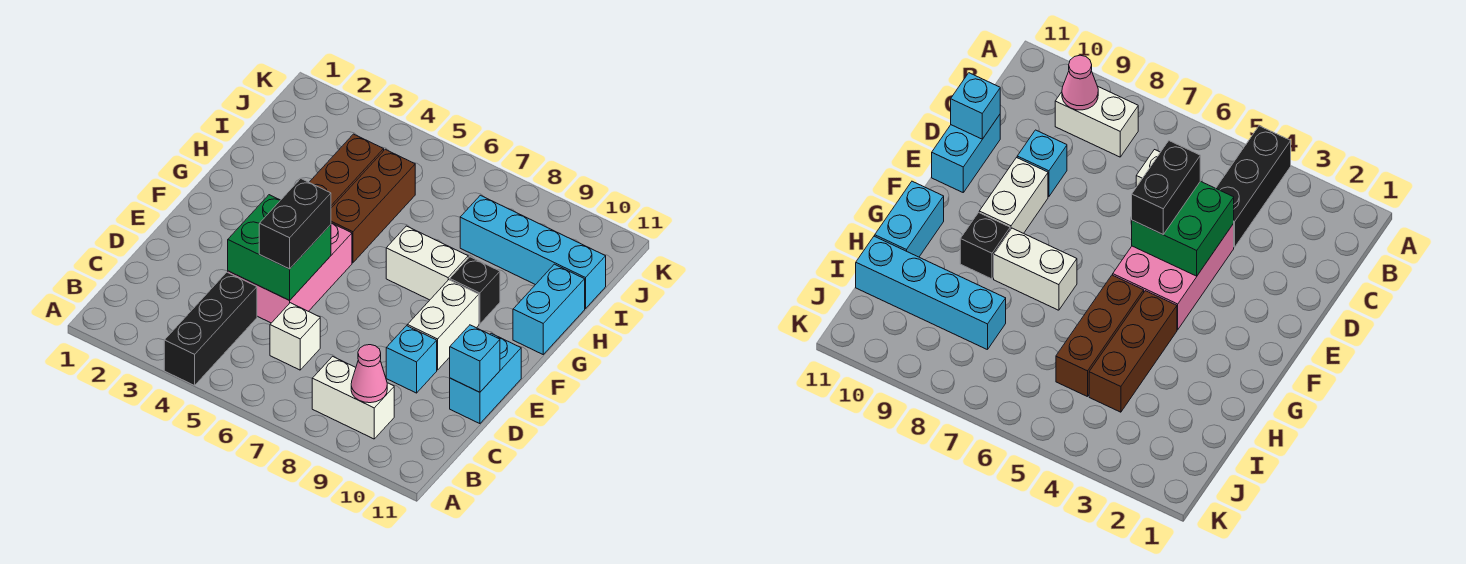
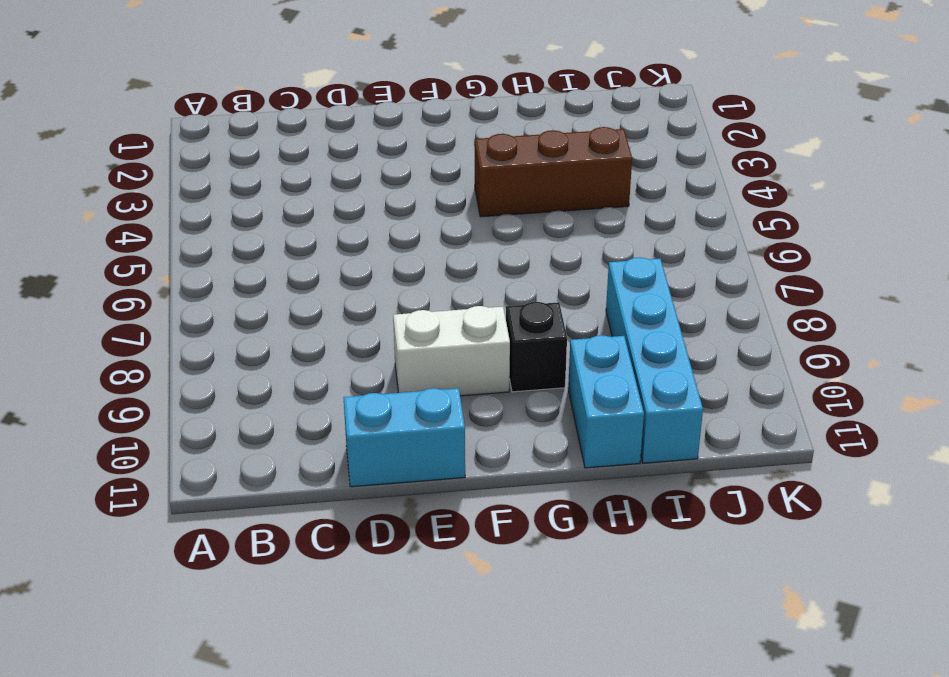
cyan brick H10:H11 level 1 -> cyan brick G11:H11 level 1
none -> black brick A4:C4 level 1
none -> white brick B8:B9 level 1
none -> white brick C6 level 1

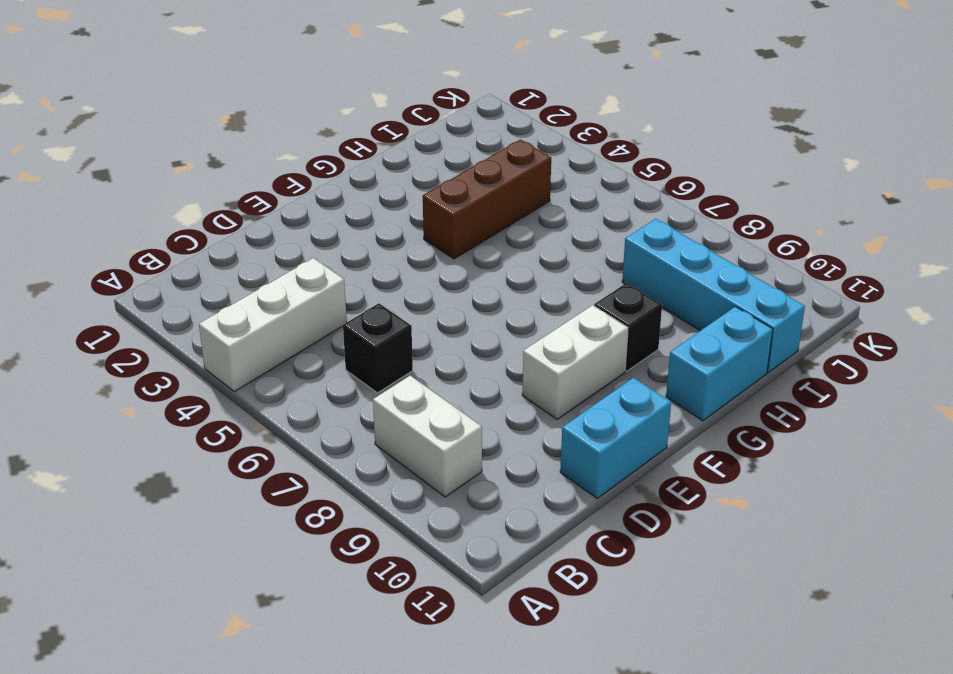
white brick A4:C4 level 1 -> black brick A4:C4 level 1
black brick C6 level 1 -> white brick C6 level 1
none -> pink brick D4:F5 level 1
none -> cyan brick D9 level 1
none -> brown brick G5:I5 level 1

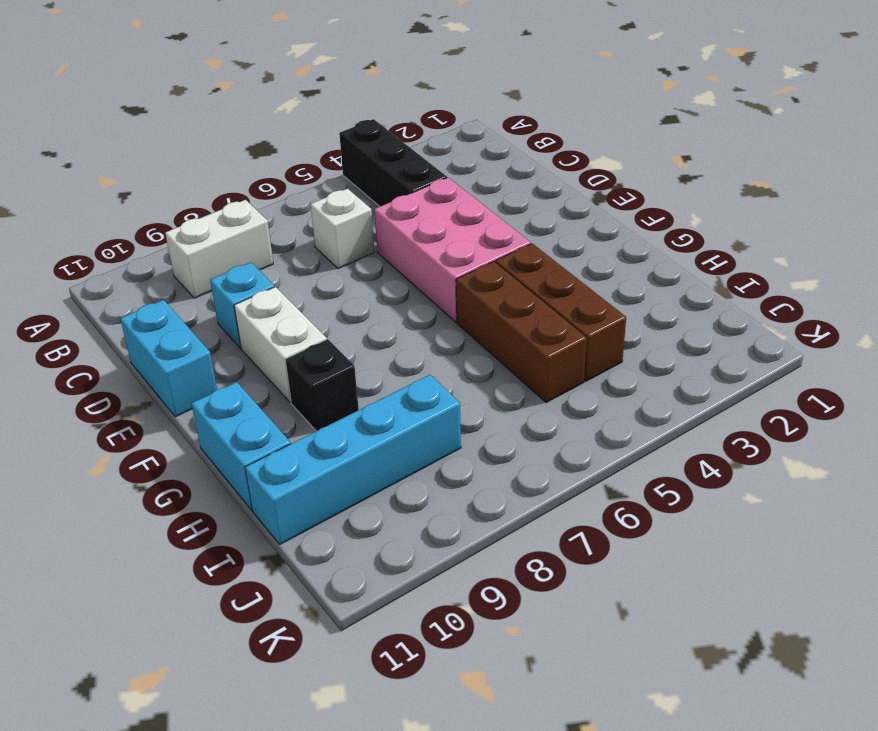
none -> white brick G7:G8 level 1
none -> pink cone B9 level 2
none -> green brick D4:E5 level 2

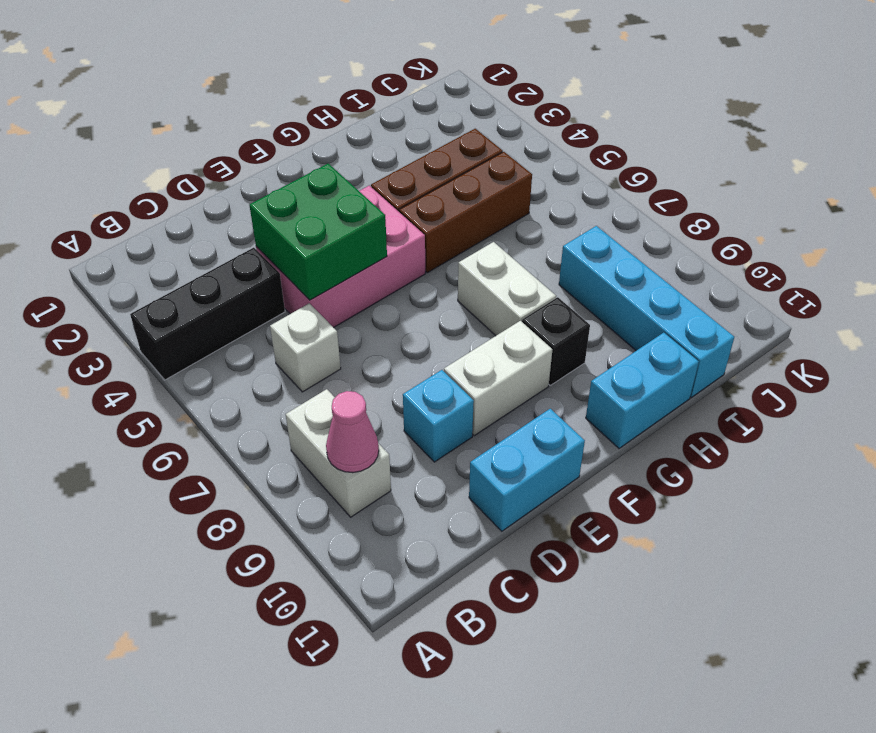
none -> cyan brick D11 level 2
none -> black brick D5:E5 level 3

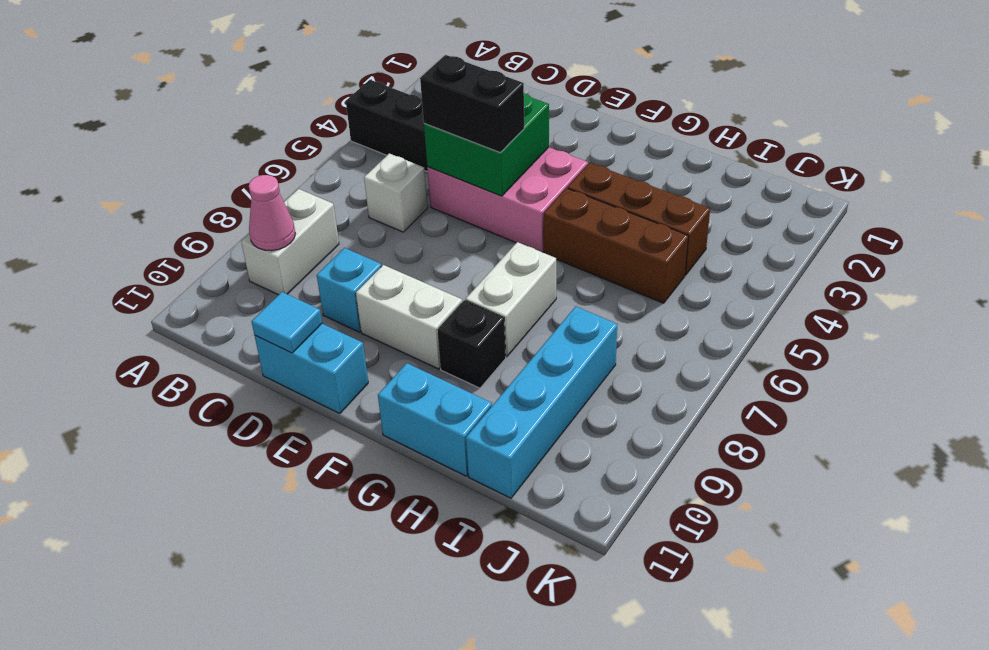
cyan tile D11 level 2 -> cyan brick D11 level 2

